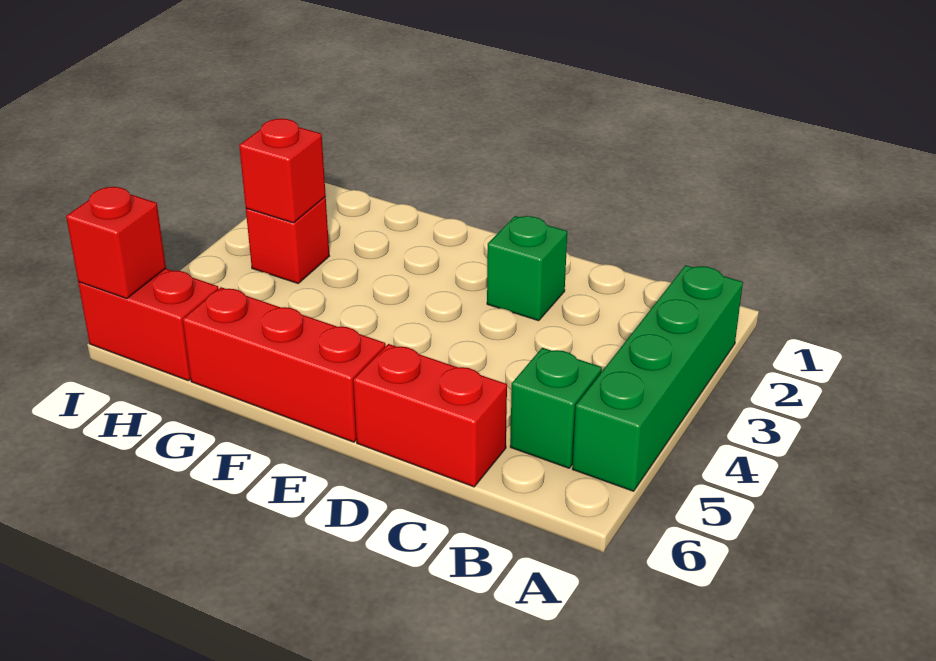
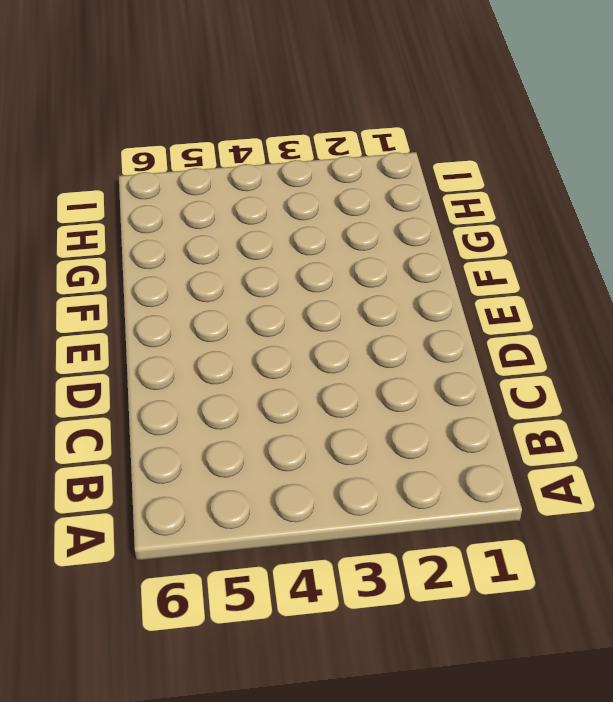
none -> green brick A2:A5 level 1
none -> green brick B5 level 1

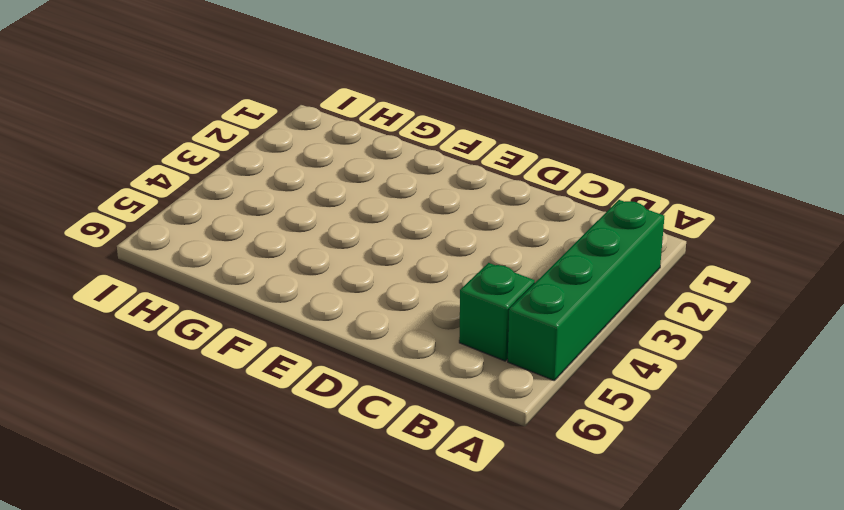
none -> red brick C6:D6 level 1
none -> green brick D2 level 1

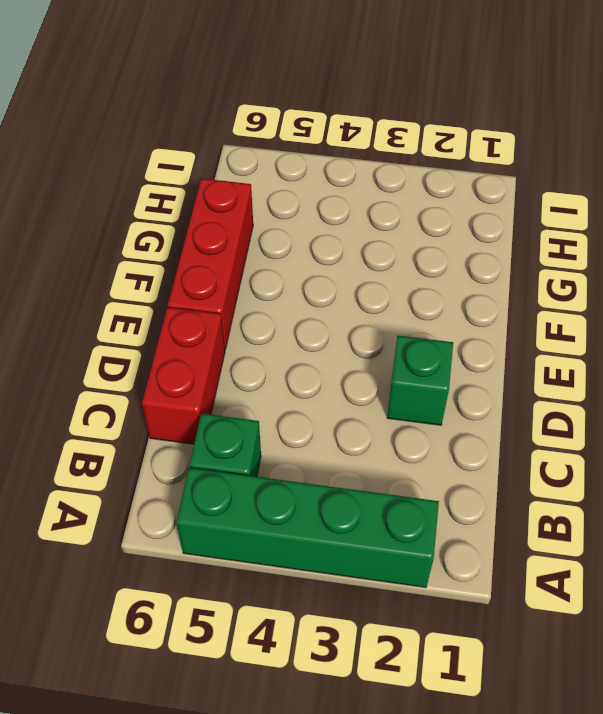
none -> red brick H3 level 1
none -> red brick H6:I6 level 1

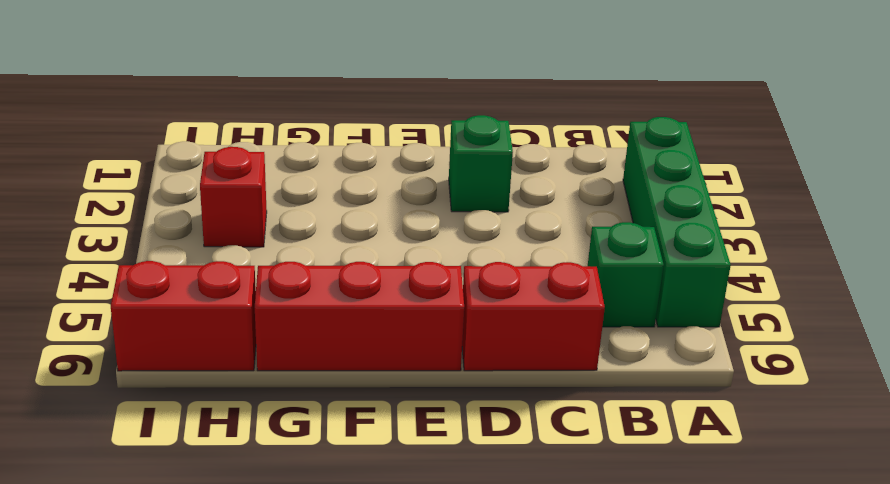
none -> red brick H3 level 2
none -> red brick I6 level 2

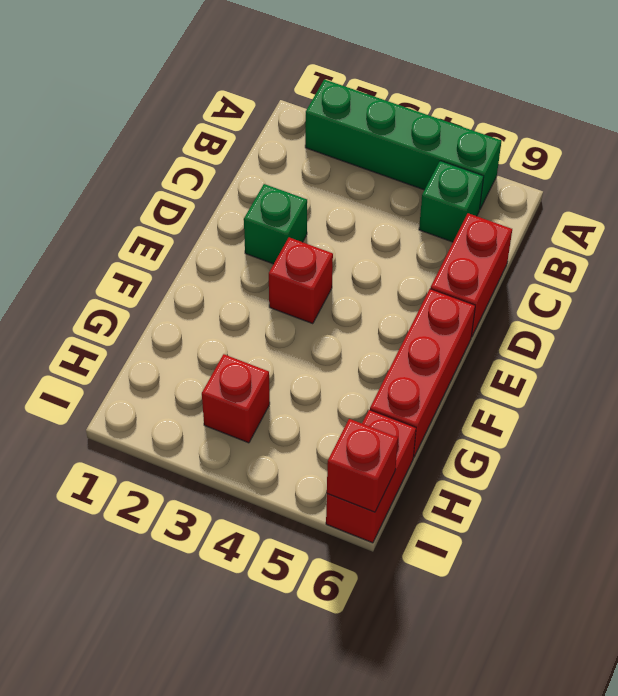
red brick E3 level 1 -> red brick H3 level 2

